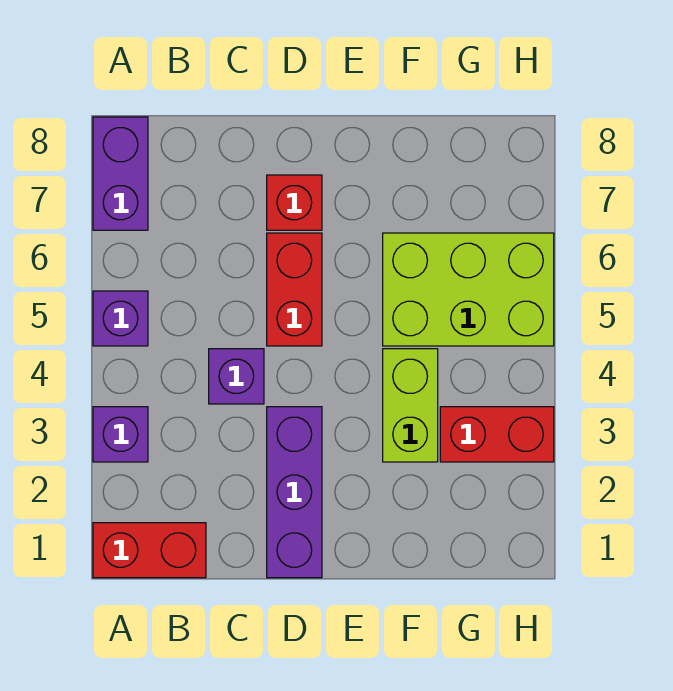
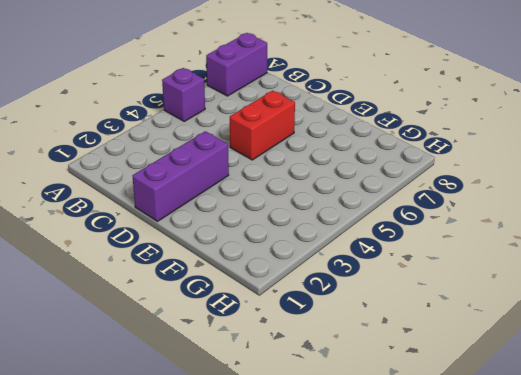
none -> red brick A1:B1 level 1
none -> purple brick A3 level 1

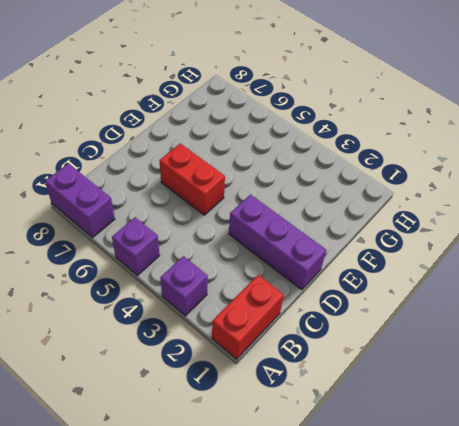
none -> purple brick C4 level 1
none -> red brick D7 level 1

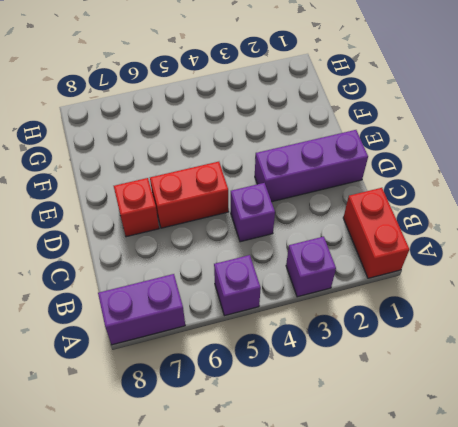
none -> lime brick F3:F4 level 1
none -> lime brick F5:H6 level 1

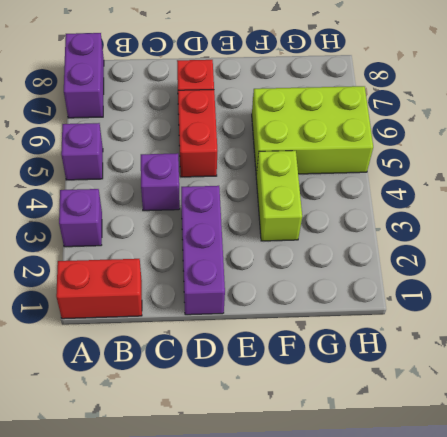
none -> red brick G3:H3 level 1

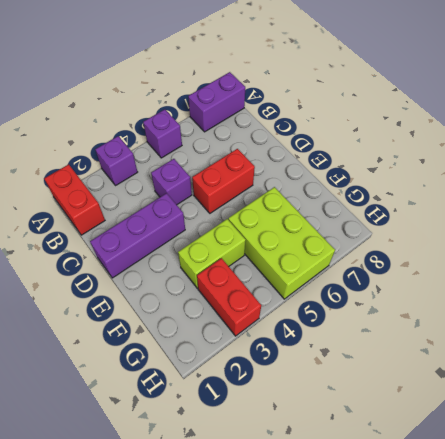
none -> red brick D7 level 1

